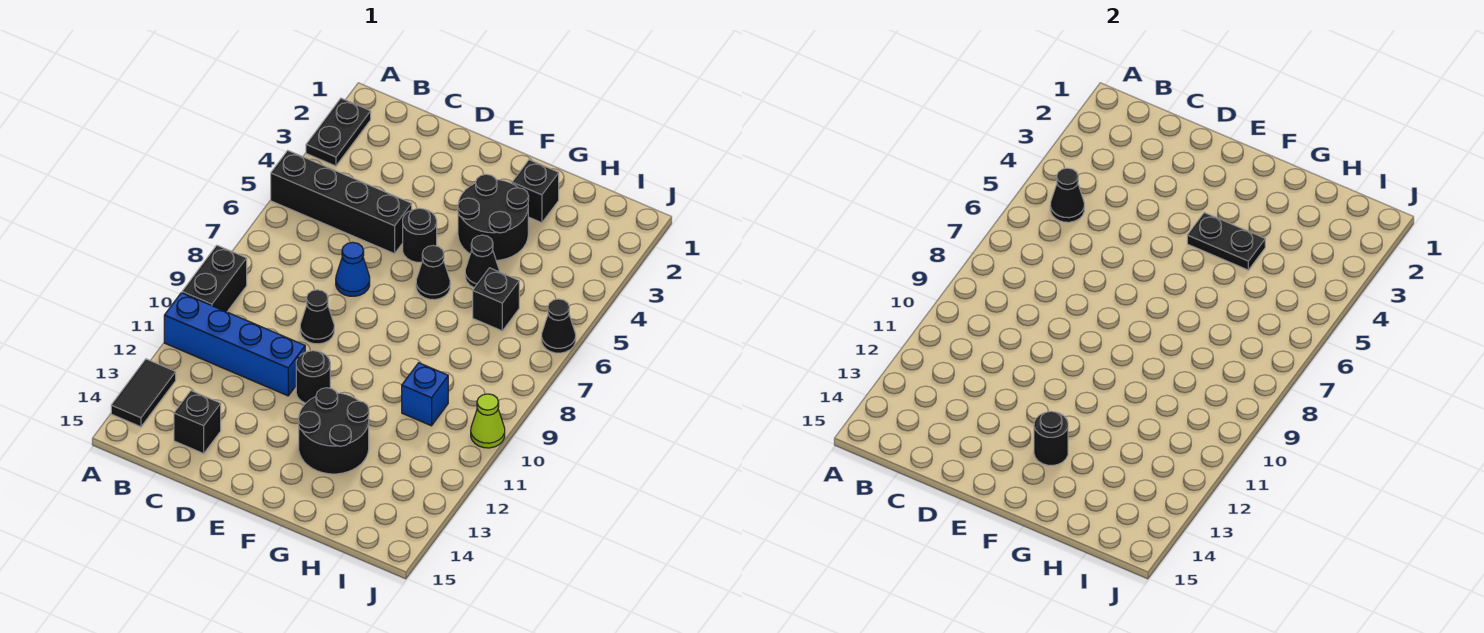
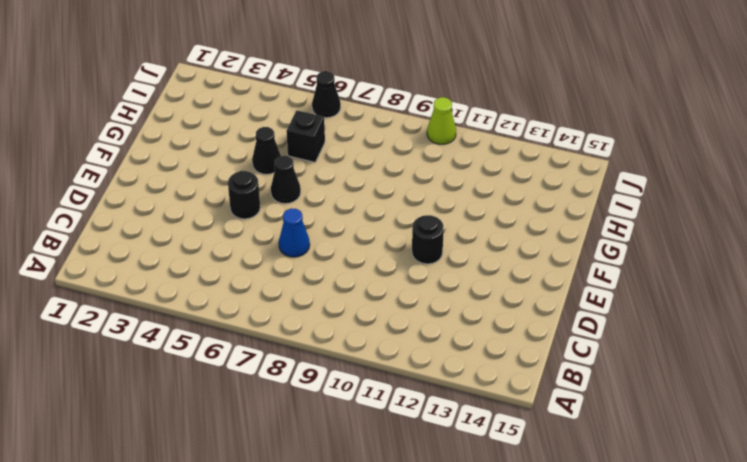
none -> black plate A2:A3 level 1
none -> black brick A5:D5 level 1
none -> black brick A9:A10 level 1

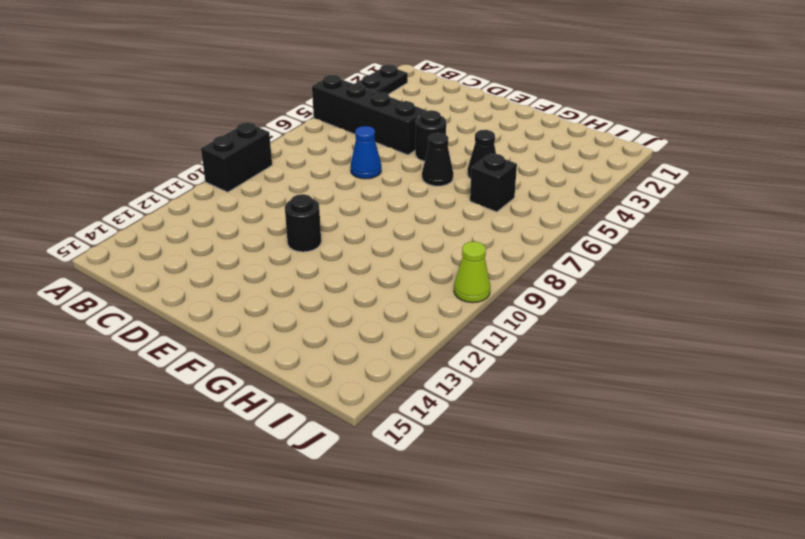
none -> blue brick A11:D11 level 1
none -> black tile A13:A14 level 1
none -> black brick C14 level 1

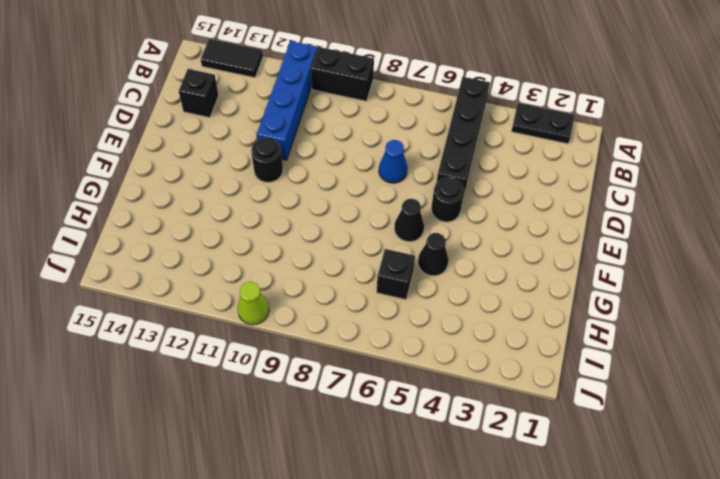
none -> black cone D9 level 1
none -> black round brick F3:G4 level 1
none -> black round brick F12:G13 level 1

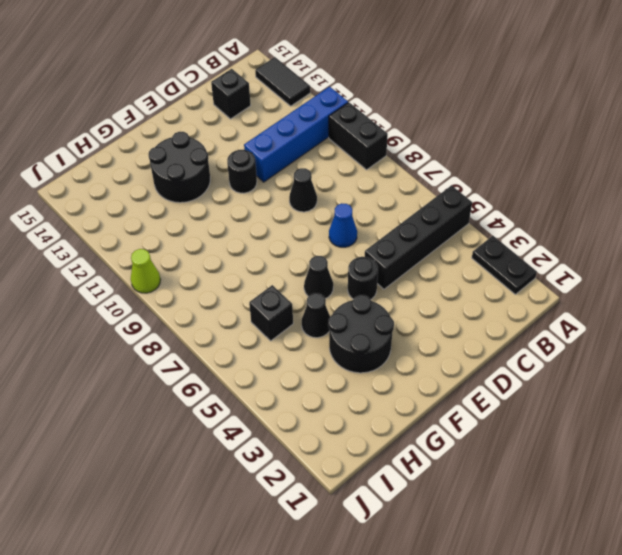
none -> black brick G2 level 1
none -> blue brick H10 level 1
none -> black cone J6 level 1

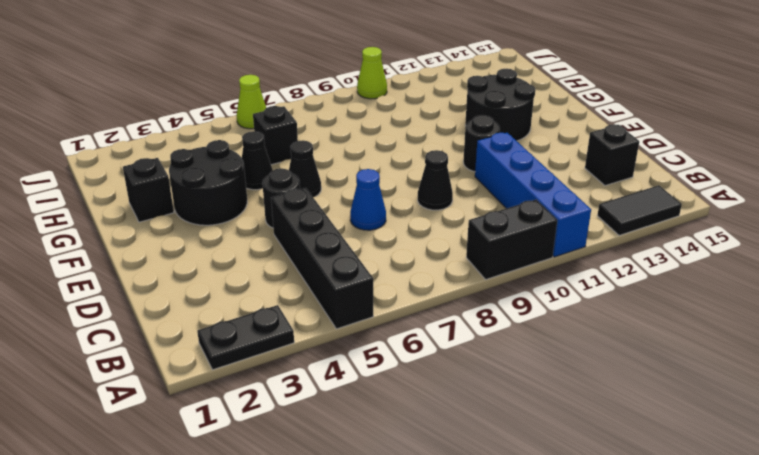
lime cone J6 level 1 -> black cone J6 level 1
none -> blue brick H10 level 1
none -> black cone B5 level 2
none -> black plate F4:G4 level 2

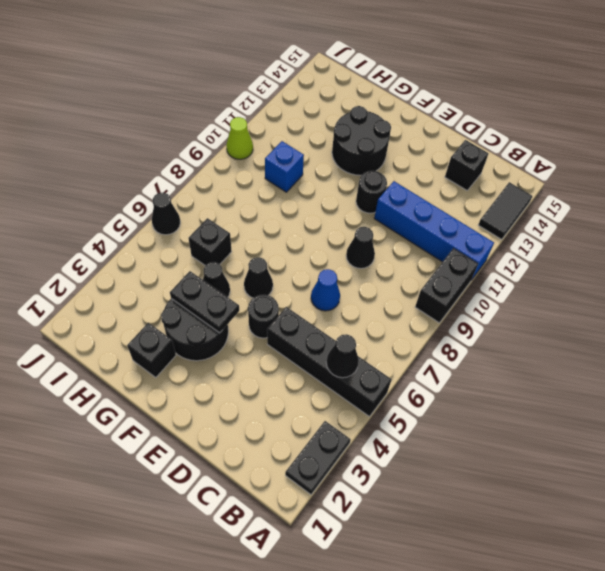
none -> black round brick F13 level 2

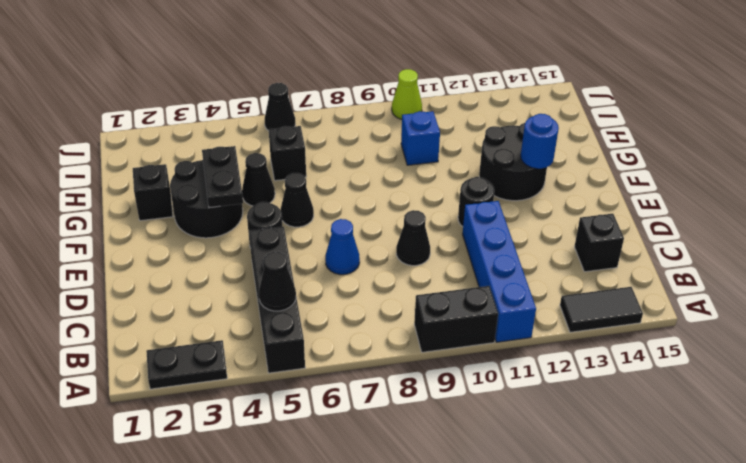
blue round brick F13 level 2 -> black round brick F13 level 2

